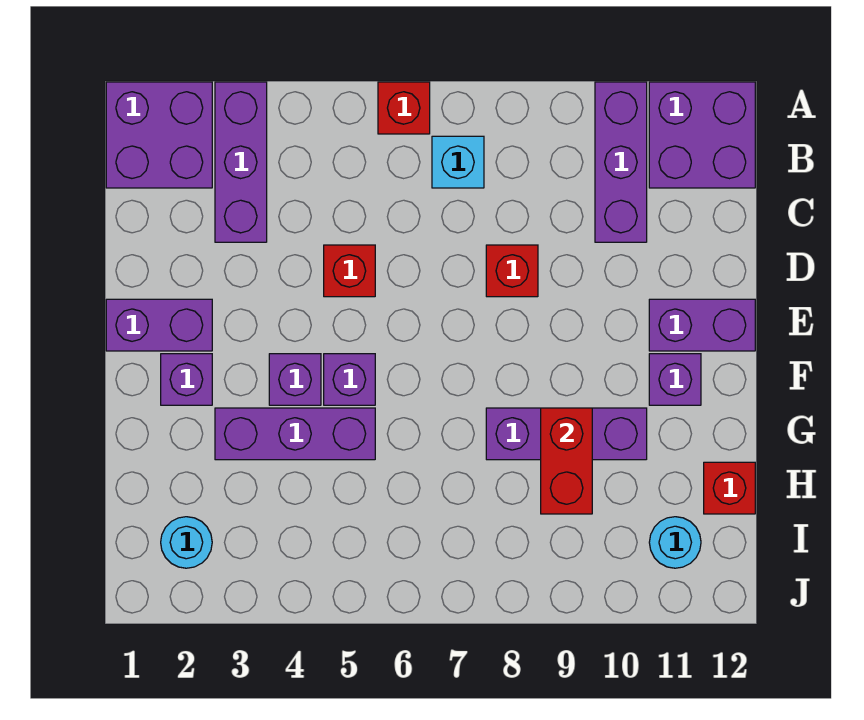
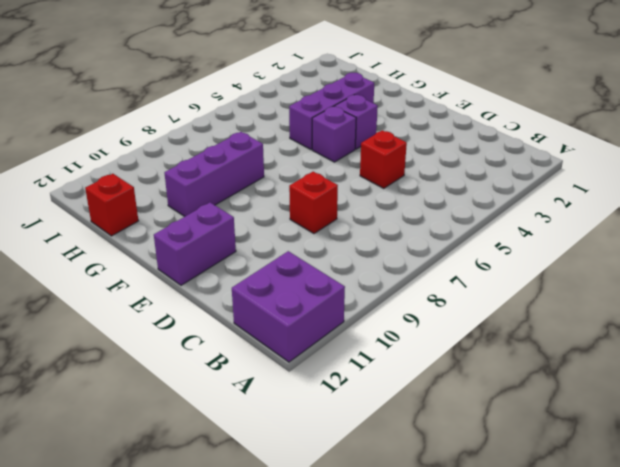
none -> purple brick A1:B2 level 1
none -> purple brick A3:C3 level 1
none -> red brick A6 level 1

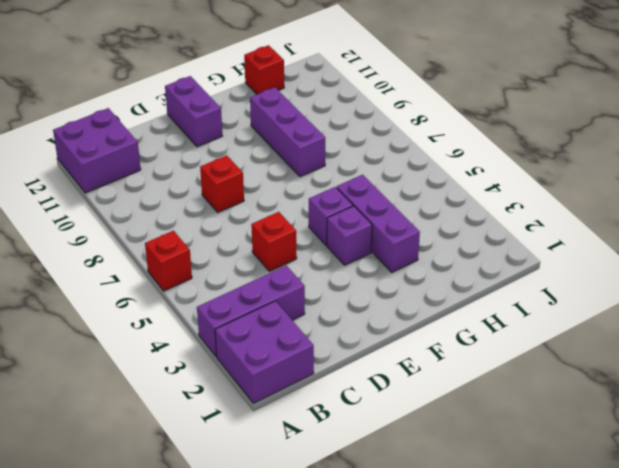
none -> purple brick A10:C10 level 1
none -> cyan brick B7 level 1
none -> purple brick E1:E2 level 1

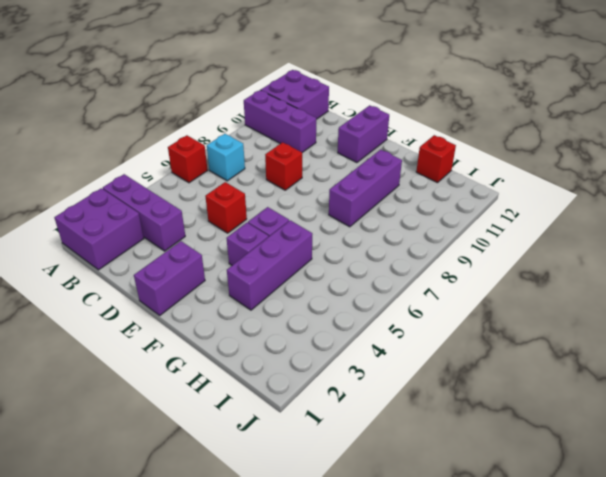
none -> purple brick F2 level 1
none -> purple brick F11 level 1
none -> cyan round brick I2 level 1

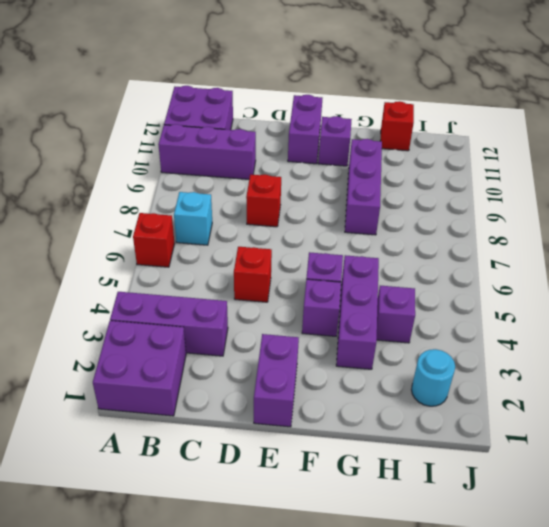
purple brick H4 level 1 -> purple brick F2 level 1
none -> cyan round brick I11 level 1
none -> red brick G9:H9 level 2

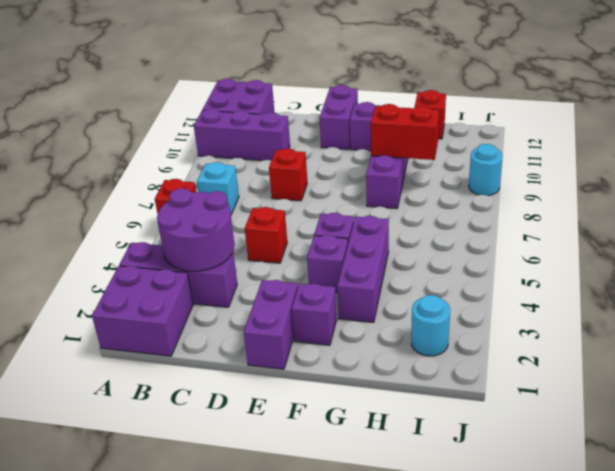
purple round brick B3:C4 level 2 -> none
cyan round brick J9 level 1 -> cyan round brick I11 level 1

